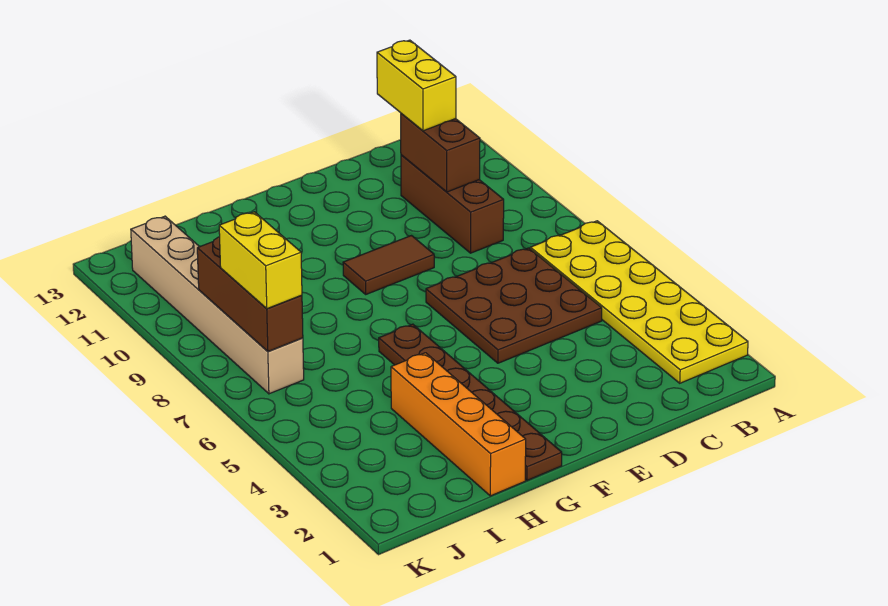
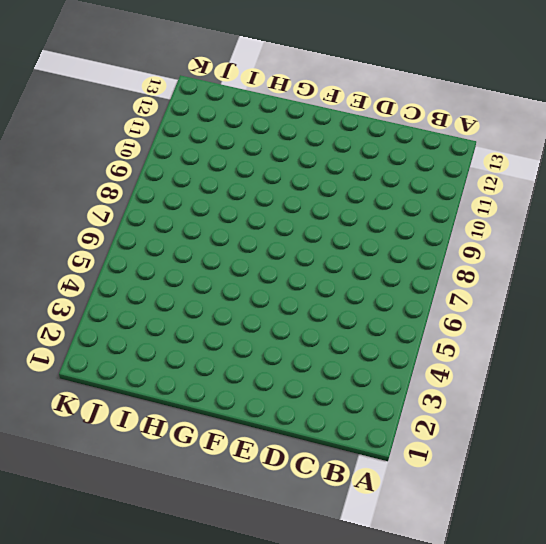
none -> yellow plate A2:B7 level 1
none -> brown plate C5:E7 level 1

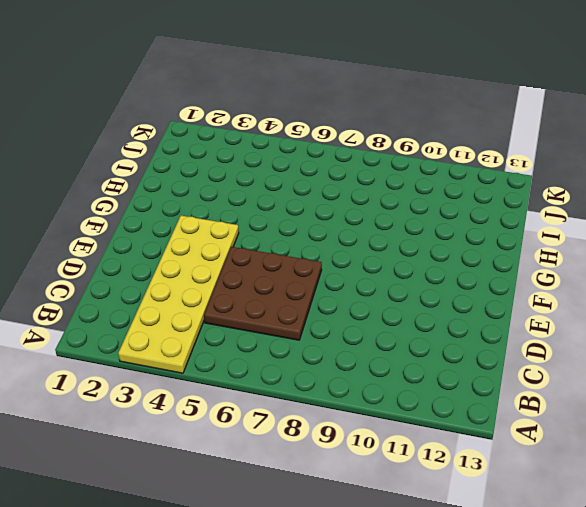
yellow plate A3:F4 level 1 -> yellow plate A2:B7 level 1
none -> brown brick C9:C11 level 1
none -> brown tile E9:F9 level 1

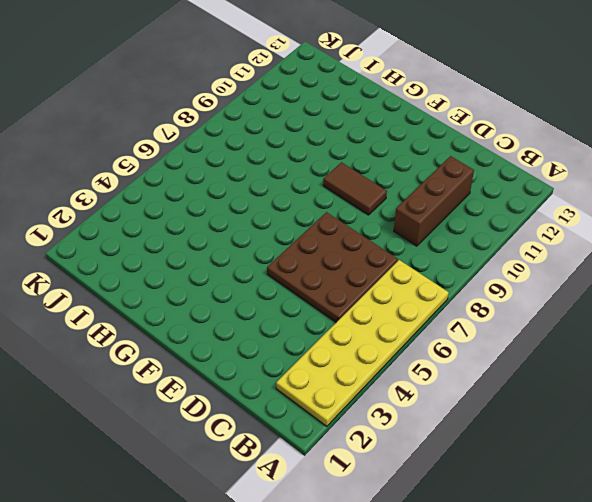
none -> brown plate G1:G6 level 1
none -> orange brick H1:H4 level 1

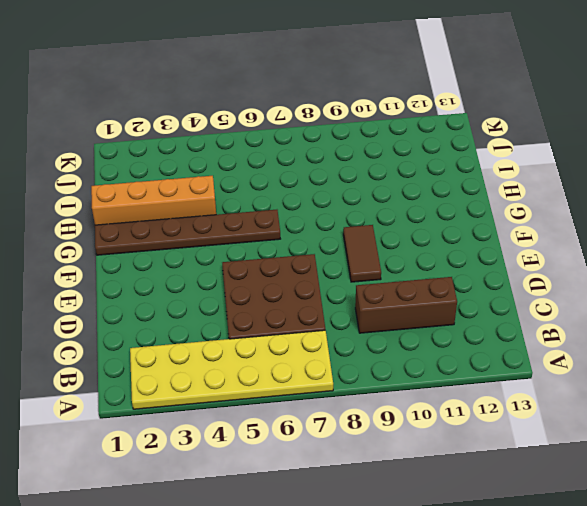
none -> tan brick J7:J12 level 1
none -> brown brick C10:C11 level 2

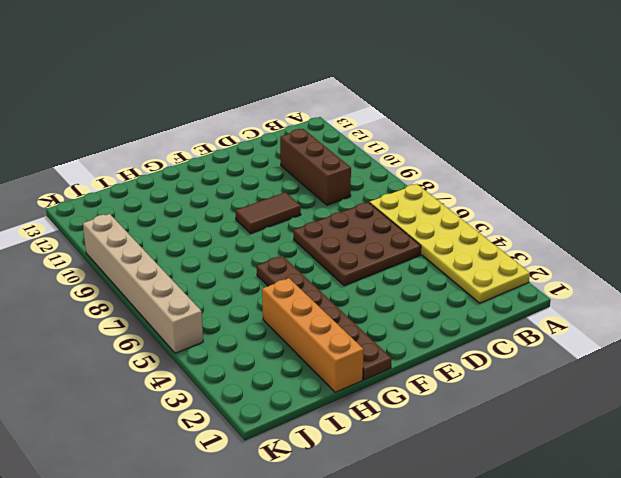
tan brick K5:K10 level 1 -> tan brick J7:J12 level 1
none -> brown brick C10:C11 level 2
none -> brown brick J7:J9 level 2

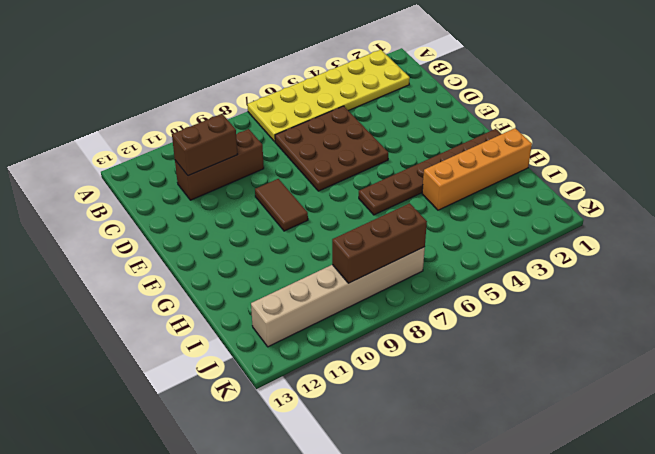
none -> yellow brick C11:C12 level 3
none -> yellow brick J7:J8 level 3

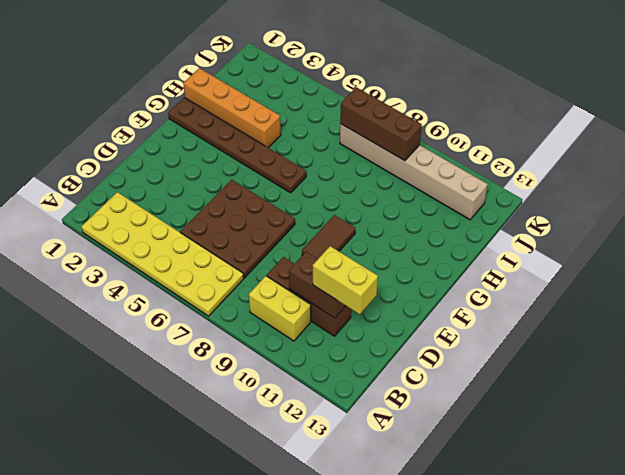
yellow brick B9:B10 level 1 -> yellow brick J7:J8 level 3

